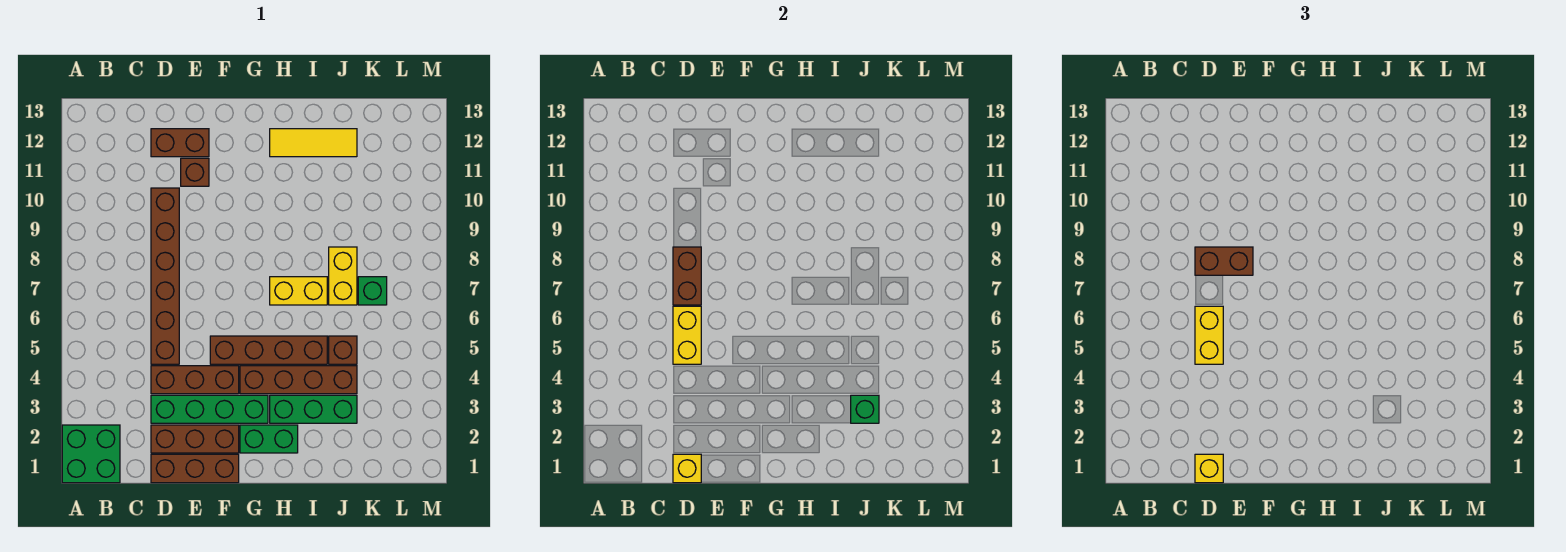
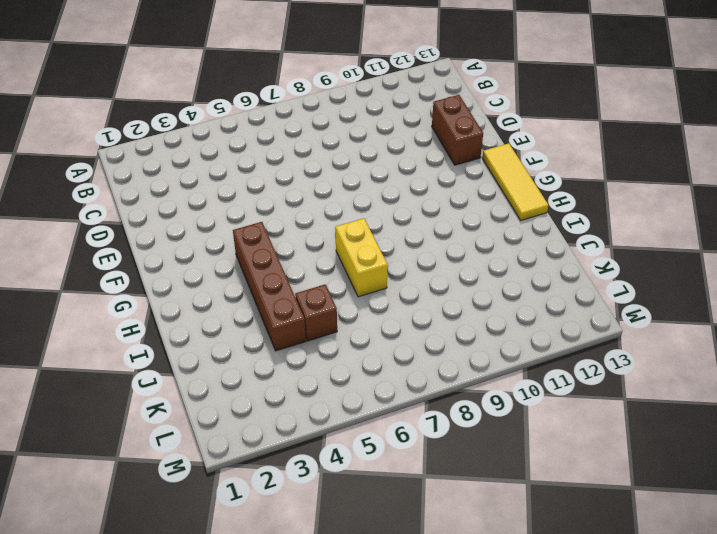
yellow tile F13:H13 level 1 -> yellow tile H12:J12 level 1
none -> green brick A1:B2 level 1
none -> brown brick D1:F1 level 1
none -> brown brick D2:F2 level 1

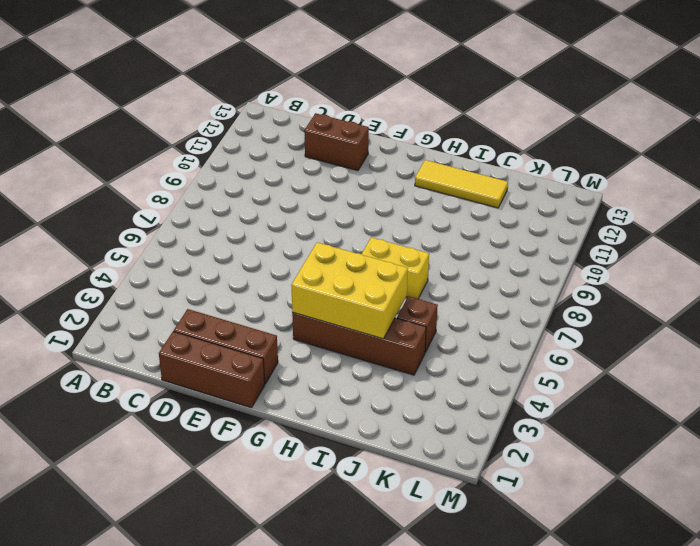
yellow brick G4:I5 level 2 -> none
none -> green brick A1:B2 level 1
none -> green brick D3:G3 level 1
none -> brown brick D4:F4 level 1

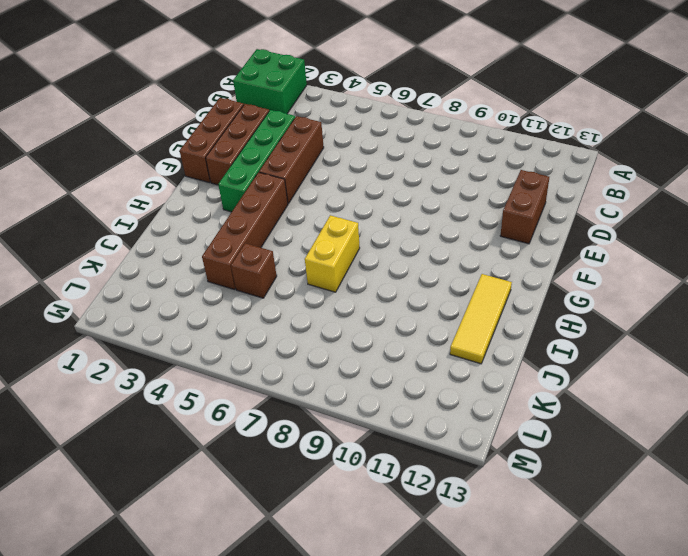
none -> brown brick D5:D10 level 1
none -> brown brick E11 level 1
none -> brown brick F5:I5 level 1

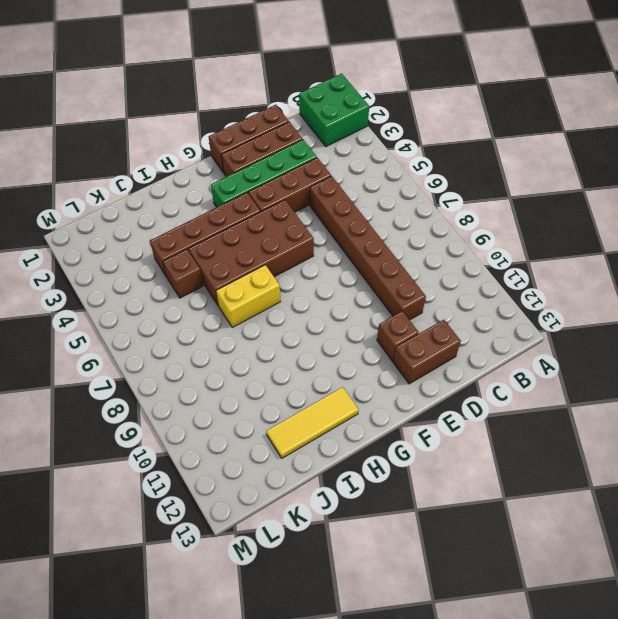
brown brick F5:I6 level 1 -> brown brick F5:I5 level 1
none -> green brick G2:H2 level 1
none -> green brick H3:J3 level 1
none -> yellow brick J7:J8 level 1

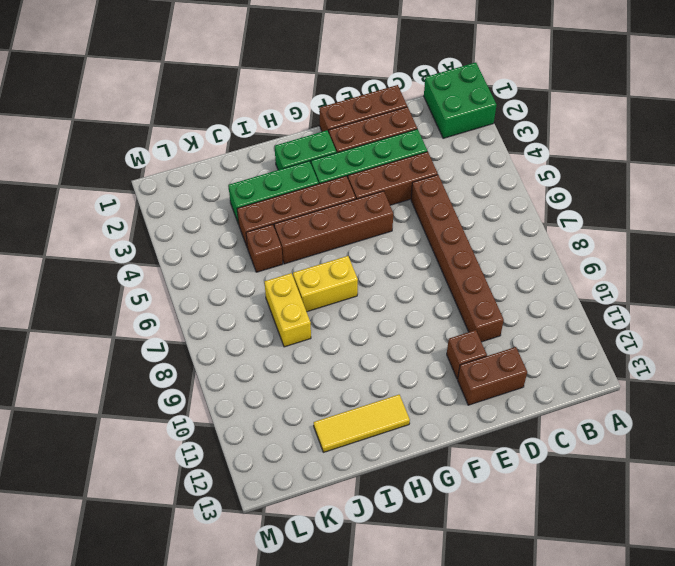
none -> green brick K7 level 1
none -> yellow brick D1 level 2
none -> yellow brick D5:D6 level 2

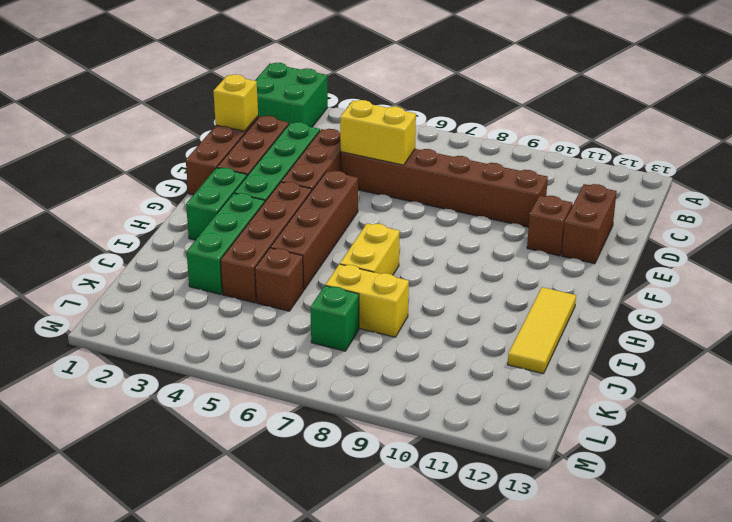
none -> brown brick D7:D8 level 2
none -> green brick J3 level 2
none -> yellow brick D1 level 3

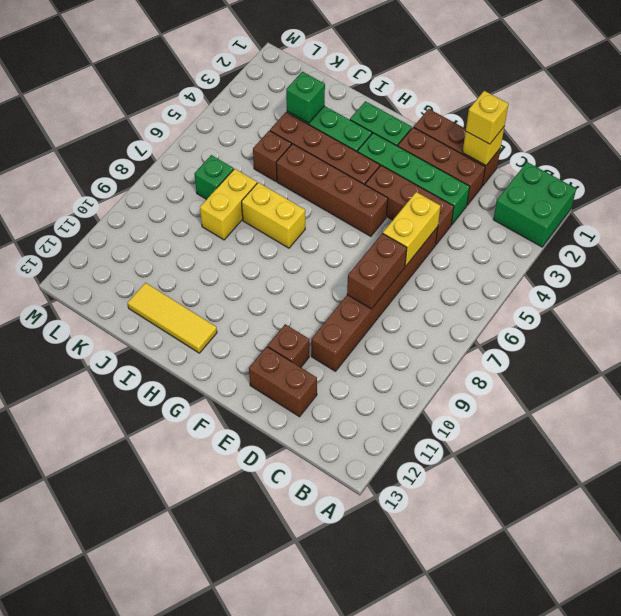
none -> yellow brick D5:D6 level 3
none -> brown brick D8:E8 level 3

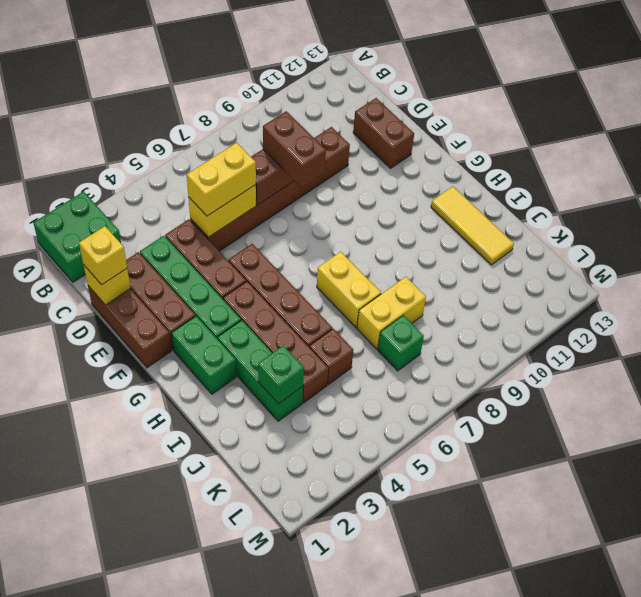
none -> brown brick E11 level 1

